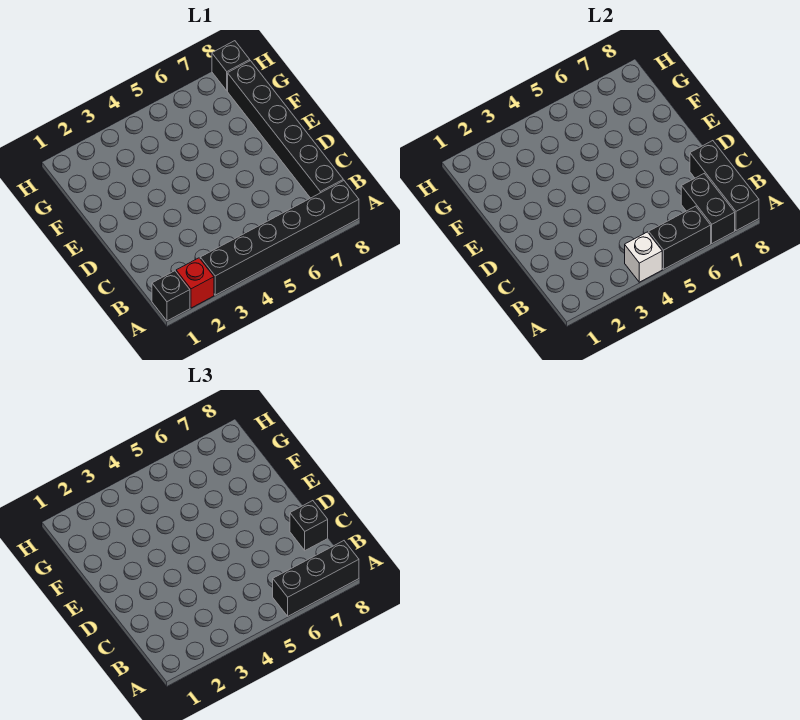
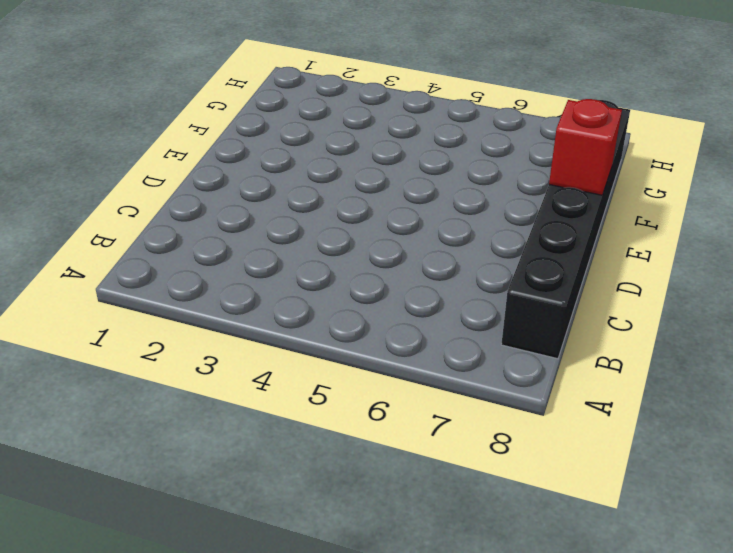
red brick E8 level 2 -> red brick A2 level 1
none -> black brick A1 level 1
none -> black brick A3:A8 level 1

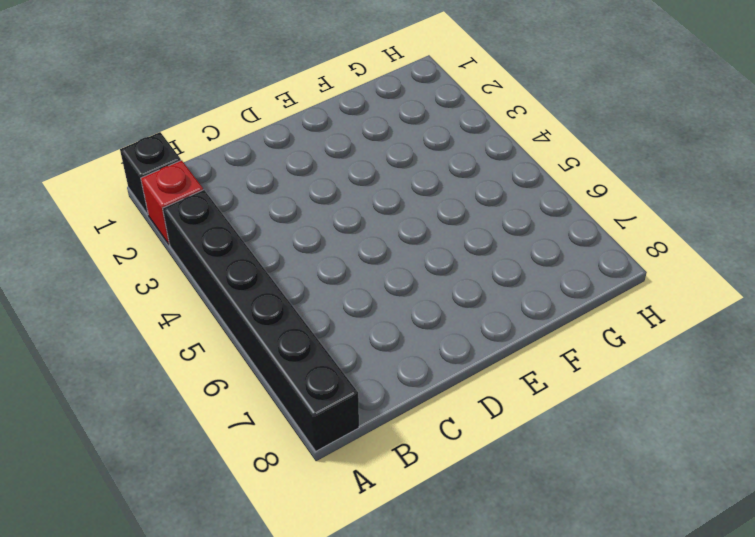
none -> black brick B8:G8 level 1
none -> black brick H8 level 1

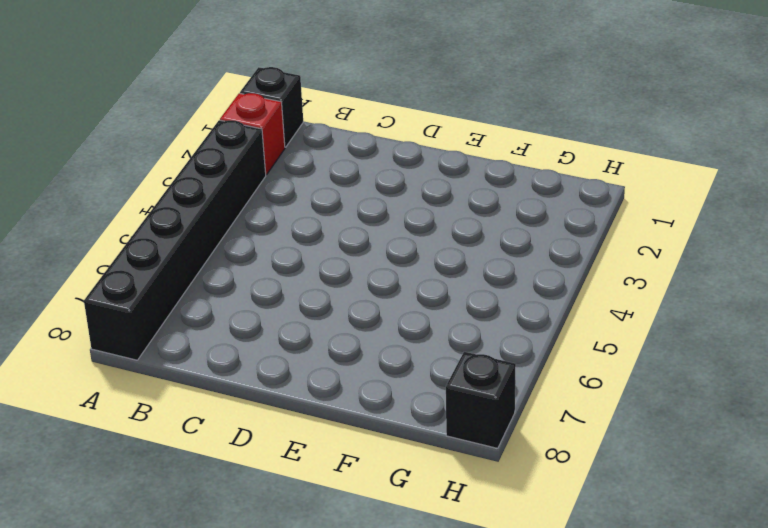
none -> black brick B8:G8 level 1
none -> white brick A4 level 2

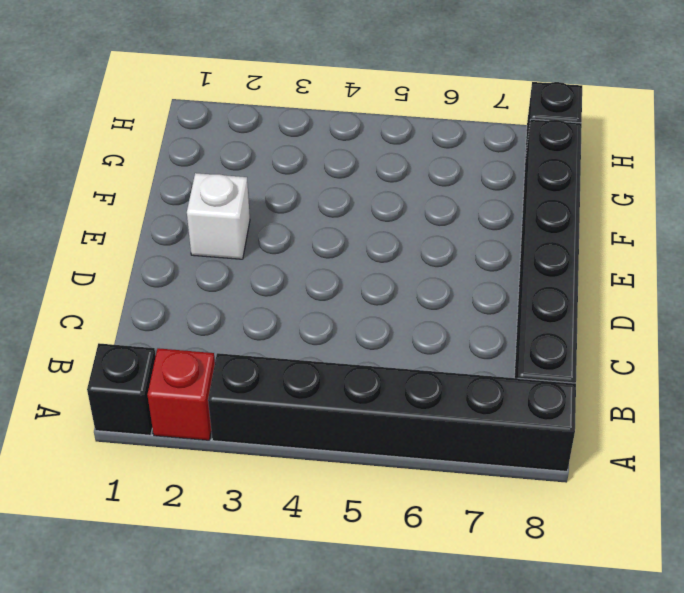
white brick E2 level 1 -> white brick A4 level 2
none -> black brick A5:A6 level 2
none -> black brick A7:B7 level 2

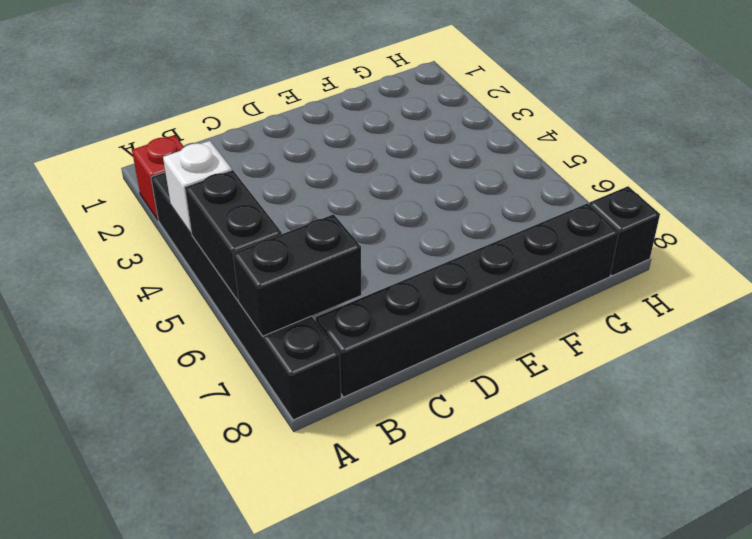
none -> black brick A1 level 1
none -> black brick A8:C8 level 2

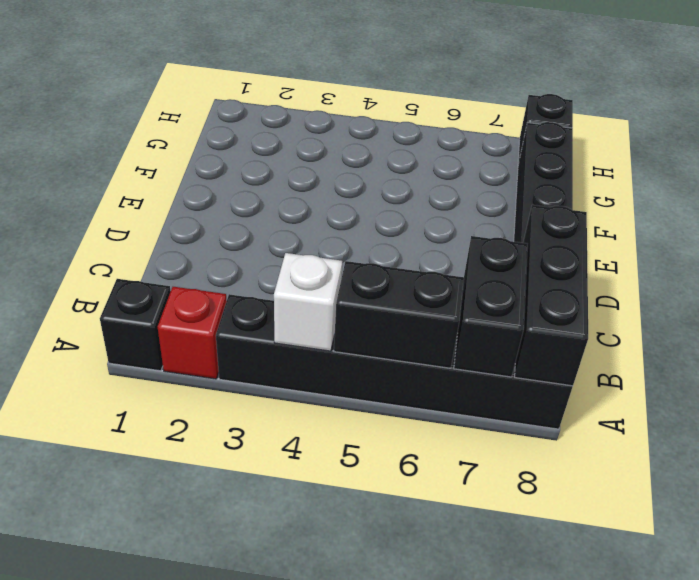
none -> black brick A6:A8 level 3
none -> black brick C8 level 3

